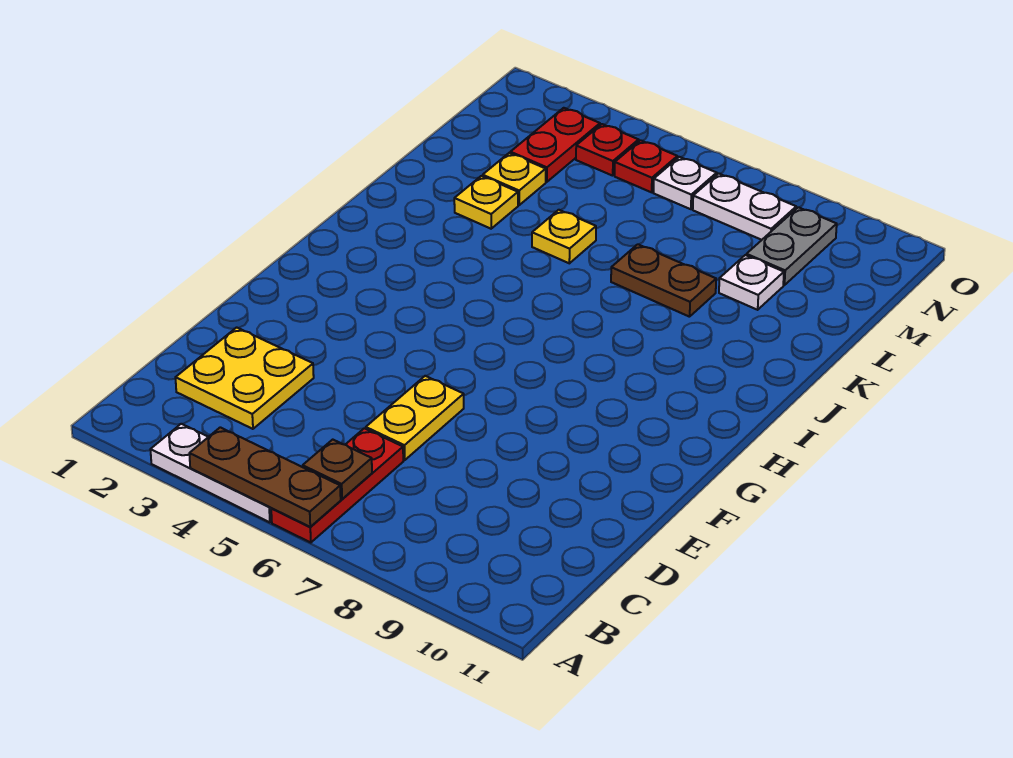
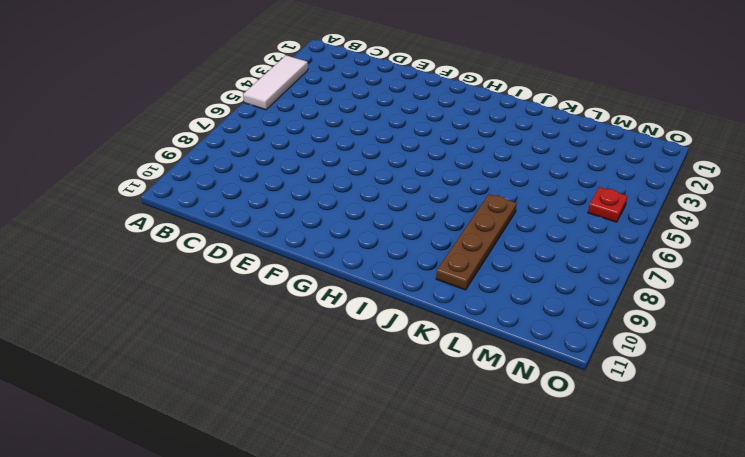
white tile A3:A5 level 1 -> white plate A3:A5 level 1
brown plate K7:K10 level 1 -> brown plate K7:K8 level 1
none -> red plate A6:C6 level 1
none -> yellow plate C2:D3 level 1
none -> yellow plate D6:E6 level 1

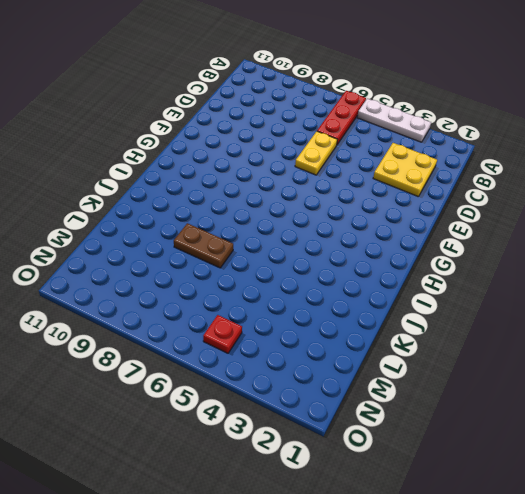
none -> yellow plate K3 level 1
none -> yellow plate K5 level 1
none -> yellow plate L3 level 1

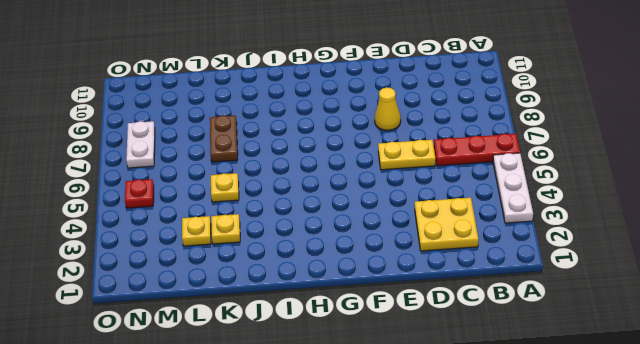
yellow cone E8 level 1 -> none
none -> white plate L9 level 1
none -> red plate M3:N3 level 1
none -> grey plate M9:N9 level 1

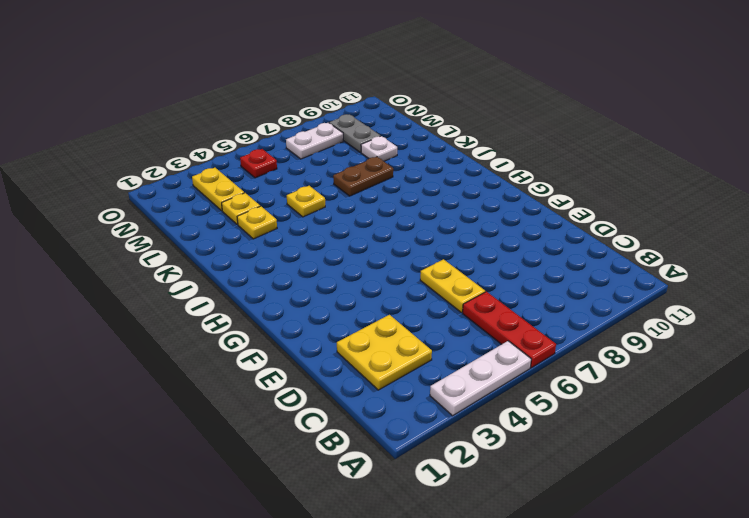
yellow plate M3:N3 level 1 -> red plate M3:N3 level 1
none -> red plate N4 level 1
none -> white plate N6 level 1
none -> brown plate A4:A6 level 2

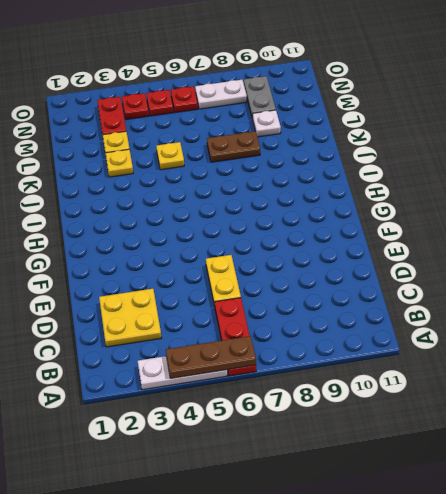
red plate N6 level 1 -> white plate N6 level 1
none -> brown plate B6 level 2

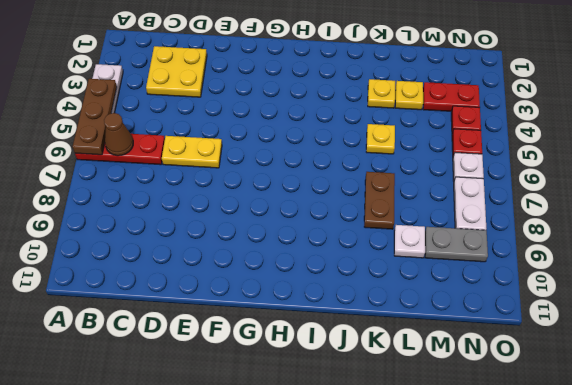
brown cone B6 level 2 -> brown plate B6 level 2

